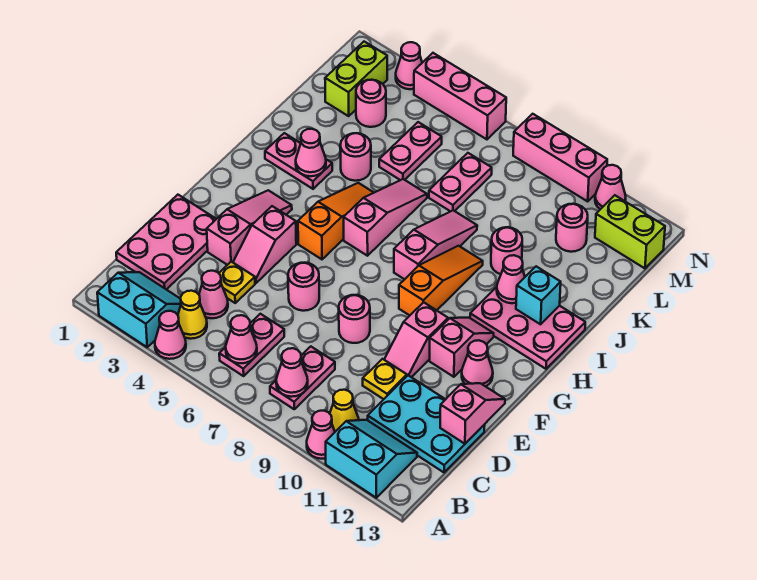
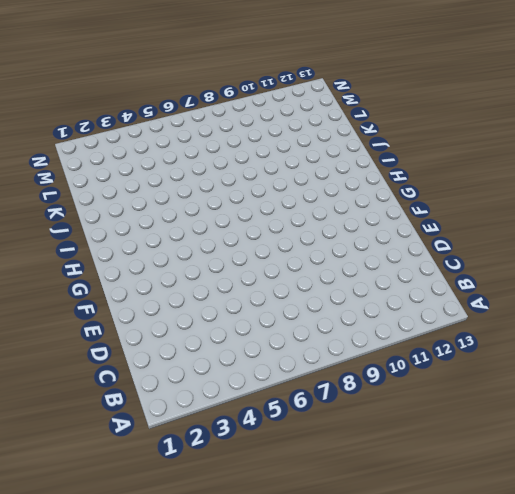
none -> cyan slope A2:B3 level 1 top A
none -> pink cone A4 level 1
none -> pink cone A10 level 1
none -> cyan slope A11:B12 level 1 top A

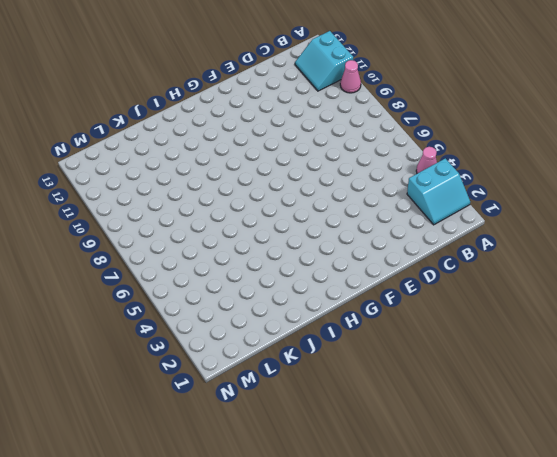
cyan slope A2:B3 level 1 top 3 -> cyan slope A2:B3 level 1 top A
none -> yellow cone B4 level 1
none -> pink plate B6:C6 level 1
none -> pink plate B8:C8 level 1
none -> yellow cone B10 level 1

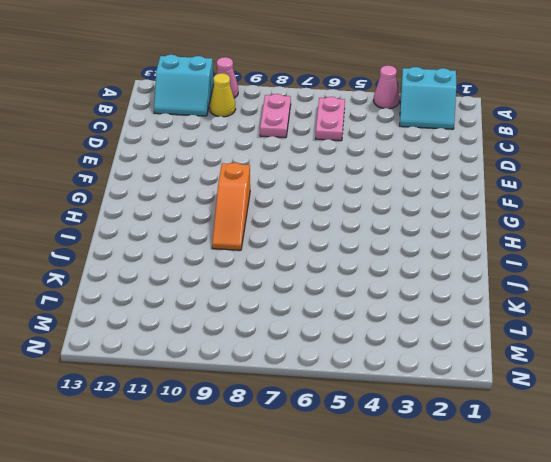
none -> yellow cone B4 level 1
none -> pink plate C1:E2 level 1
none -> pink cone C4 level 1
none -> cyan plate C11:D13 level 1

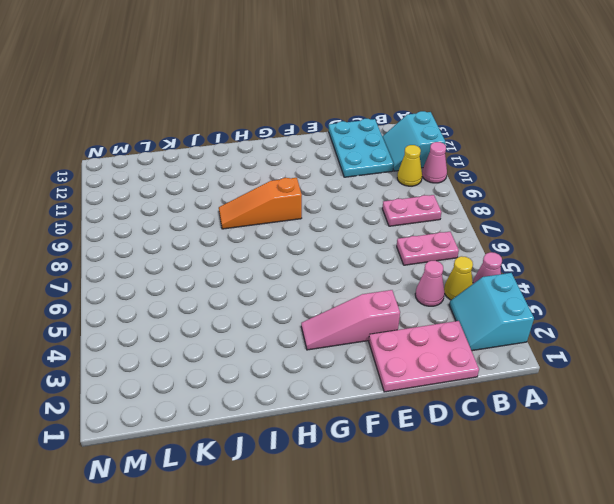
none -> yellow plate D4 level 1
none -> yellow plate D10 level 1
none -> pink slope E4:F4 level 1 top F
none -> pink round brick E6 level 1

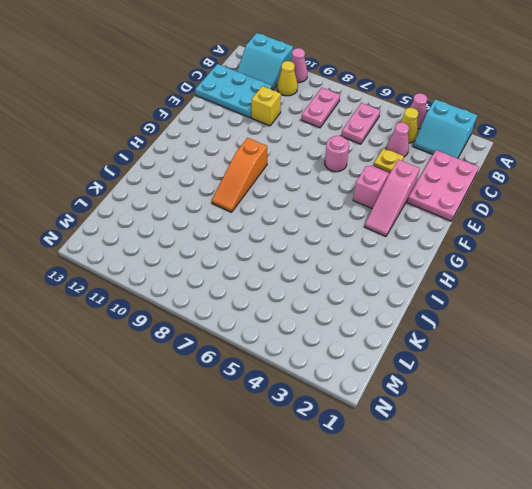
yellow brick D10 level 1 -> yellow plate D10 level 1
none -> pink round brick E8 level 1
none -> pink slope E10:F10 level 1 top F
none -> pink slope F11:G11 level 1 top F
none -> pink cone F12 level 1

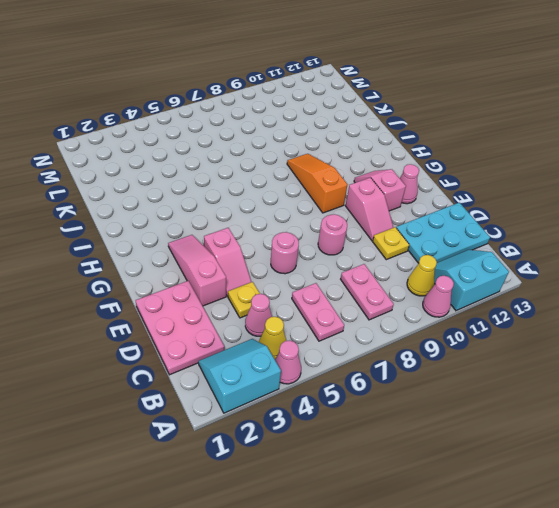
none -> orange slope G5:I5 level 1 top G
none -> pink slope H6:J6 level 1 top H
none -> pink slope H8:J8 level 1 top H
none -> pink plate H11:I13 level 1

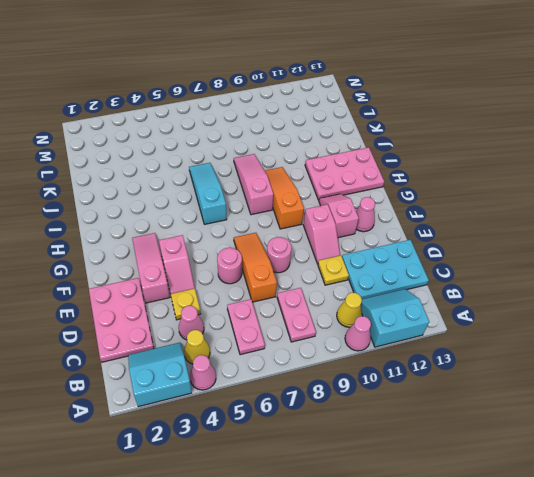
orange slope D7:F7 level 1 top D -> orange slope G5:I5 level 1 top G
cyan slope H6:J6 level 1 top H -> pink slope H6:J6 level 1 top H
none -> pink plate I2:I3 level 1
none -> pink round brick J4 level 1
none -> pink round brick J10 level 1
none -> pink plate K5:L5 level 1

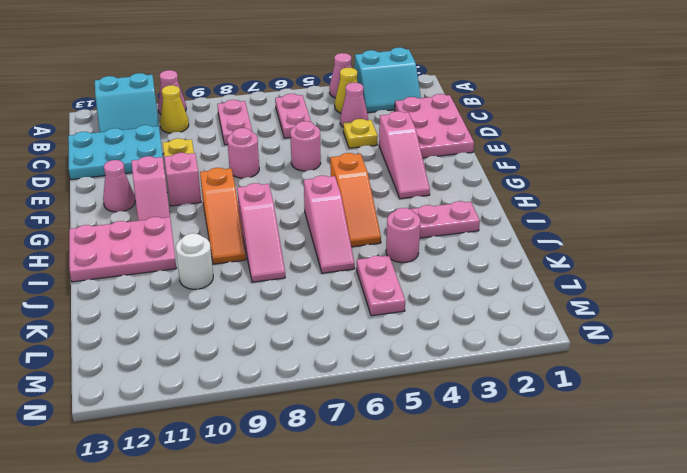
white round brick J10 level 1 -> pink round brick J10 level 1
none -> pink slope E4:F4 level 1 top F
none -> pink plate K7:L7 level 1
none -> lime brick L2:M2 level 1
none -> pink round brick L3 level 1

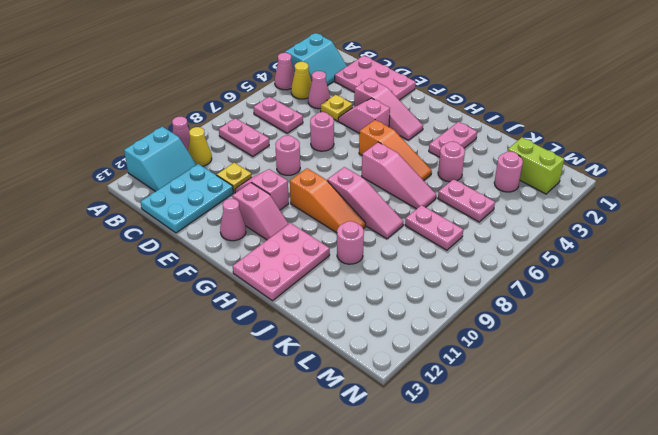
none -> pink round brick L11 level 1
none -> lime brick M12:M13 level 1
none -> pink cone N3 level 1
none -> pink brick N4:N6 level 1

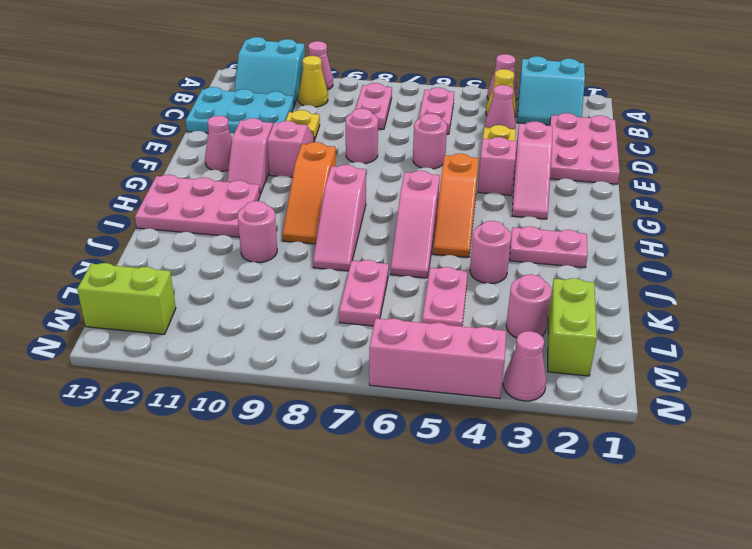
none -> pink round brick L11 level 1
none -> pink brick N8:N10 level 1
none -> pink cone N11 level 1
none -> pink cone B6 level 2

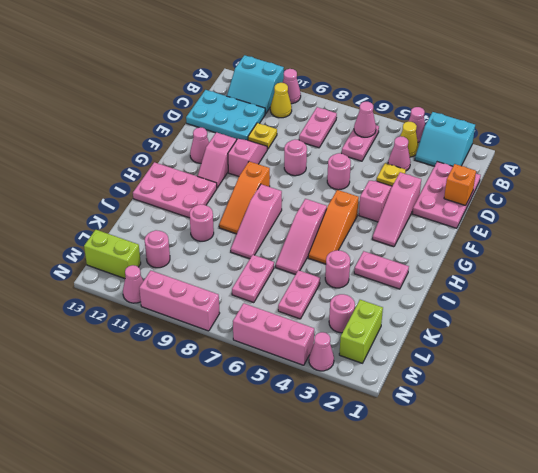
orange brick D1 level 2 -> none
none -> pink cone B8 level 2
none -> pink slope D13:E13 level 2 top D
none -> pink cone I3 level 2
none -> pink cone I11 level 2

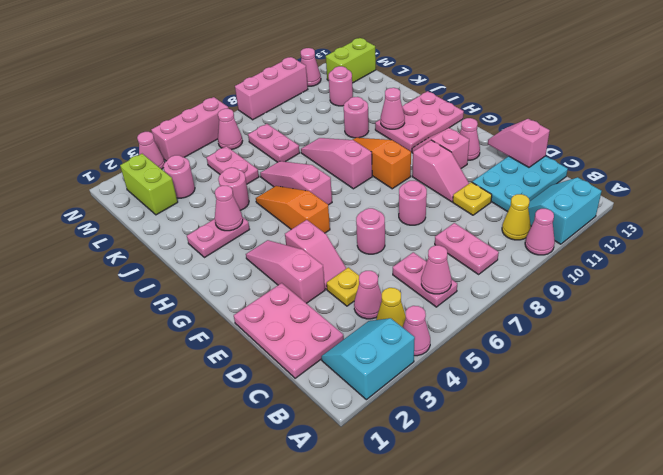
pink cone M6 level 1 -> pink cone B8 level 2
none -> cyan brick I12 level 2

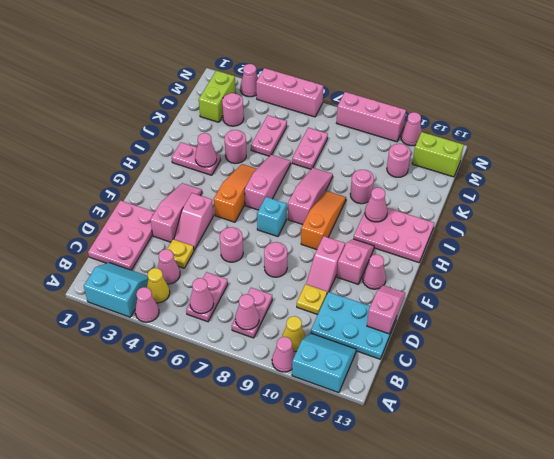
cyan brick G7 level 1 -> cyan brick I12 level 2

